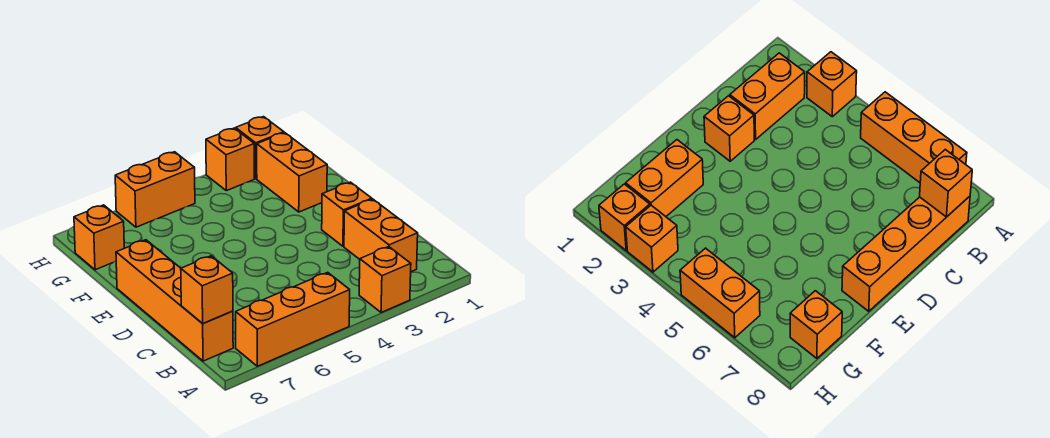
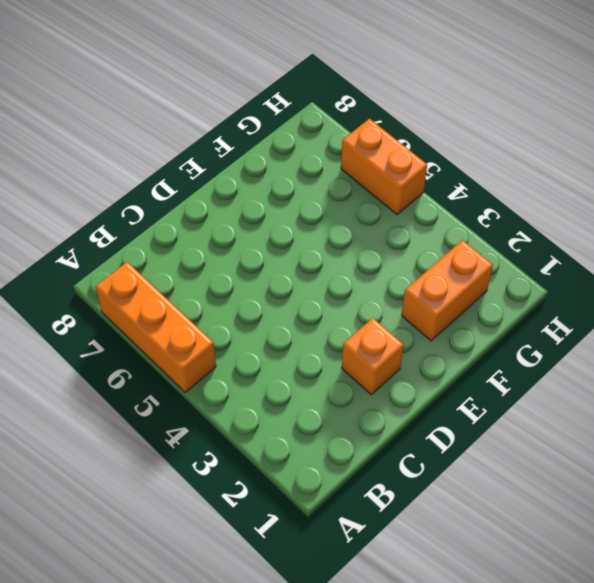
none -> orange brick A3 level 1
none -> orange brick B2:C2 level 1

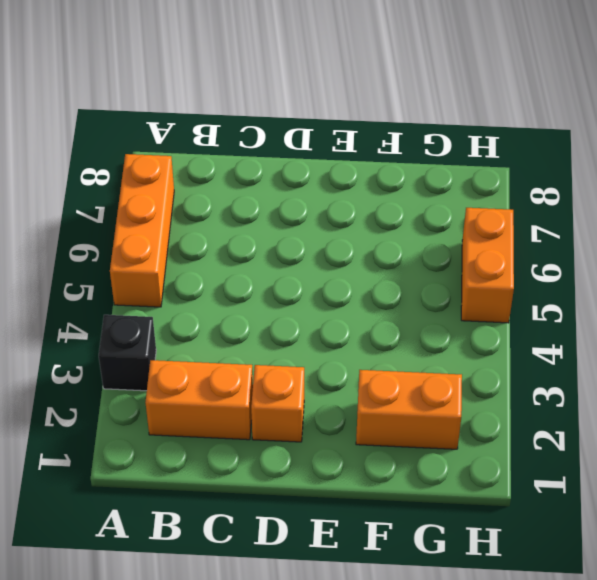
black brick A3 level 1 -> orange brick A3 level 1
none -> orange brick B8:E8 level 1
none -> orange brick G8 level 1

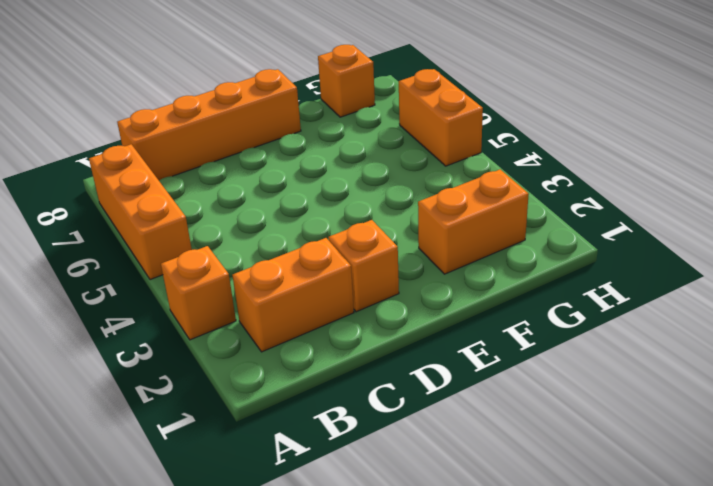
none -> orange brick H2 level 1
none -> orange brick H3 level 1

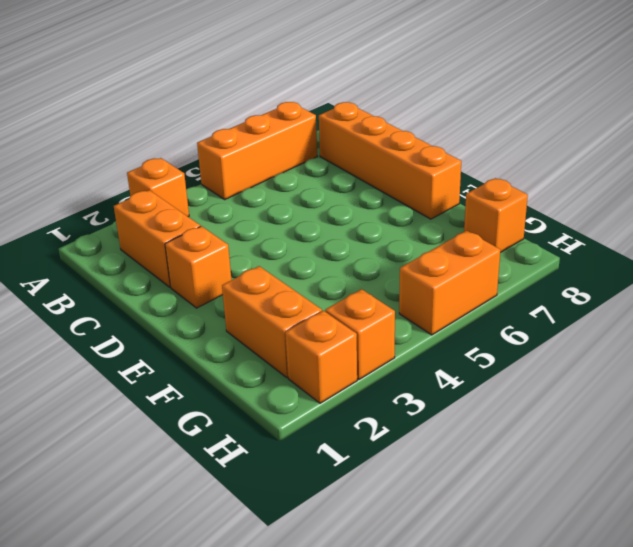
none -> orange brick B8 level 2

